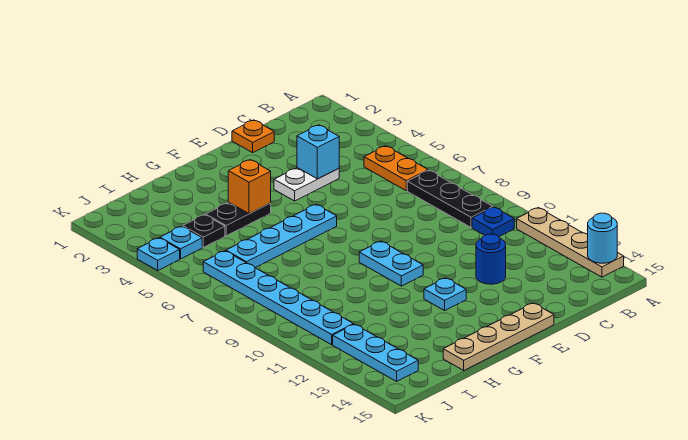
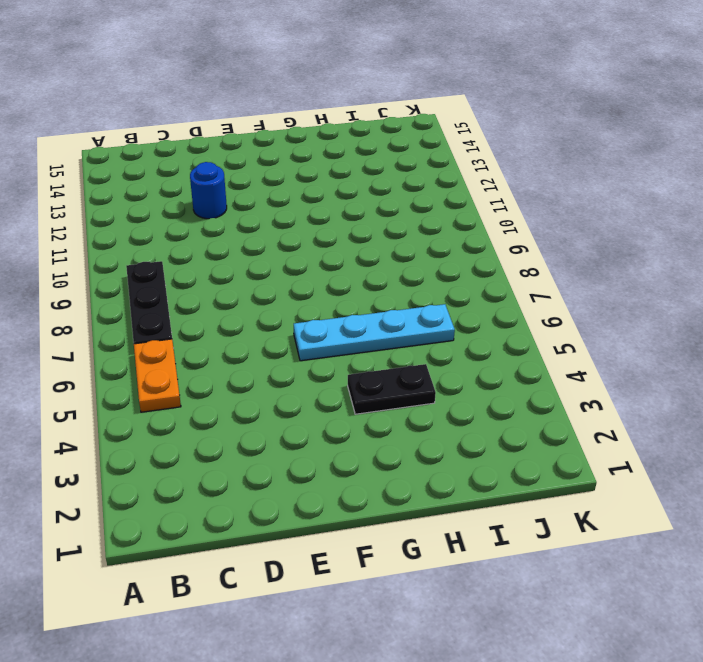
none -> tan plate A11:A14 level 1
none -> blue plate B10 level 1
none -> orange plate D1 level 1

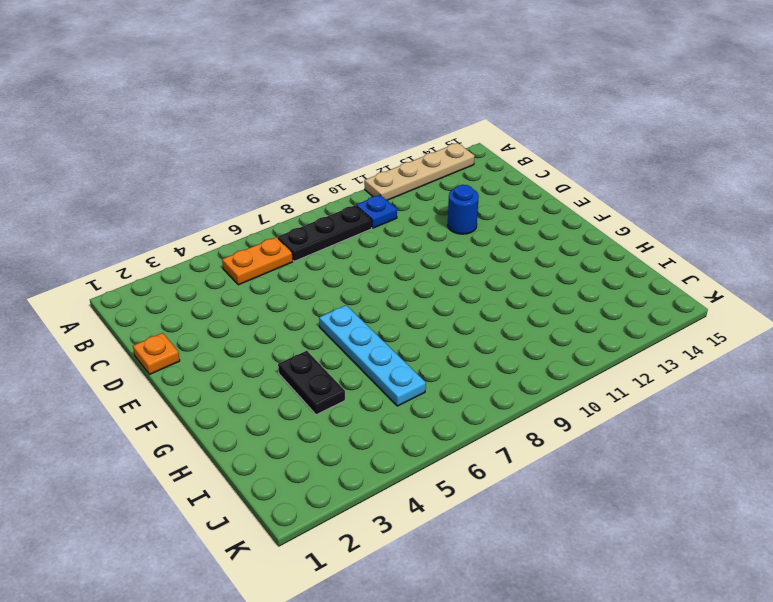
none -> white plate D4:E4 level 1
none -> tan plate E15:H15 level 1
none -> cyan plate F9:F10 level 1

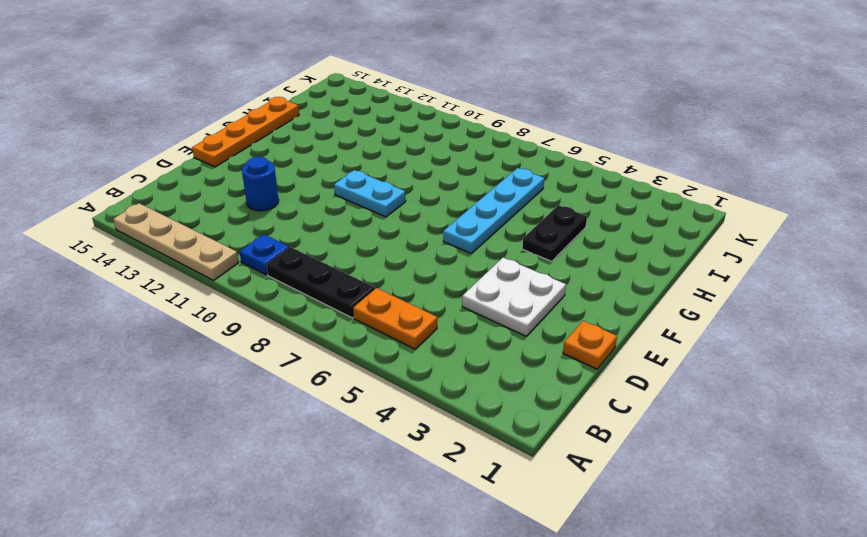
white plate D3:E4 level 1 -> white plate D4:E4 level 1
orange plate E15:H15 level 1 -> tan plate E15:H15 level 1
none -> cyan plate F12 level 1
none -> black plate I4 level 1
none -> cyan plate J4 level 1

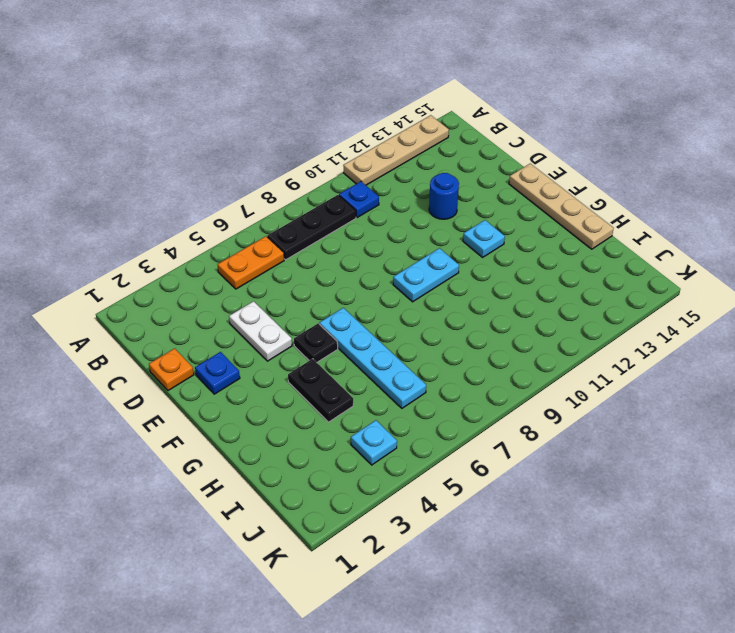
blue plate E2 level 1 -> none
black plate F5 level 1 -> black plate I4 level 1
none -> cyan plate J6:J11 level 1
none -> cyan plate J12:J14 level 1
none -> cyan plate K4 level 1

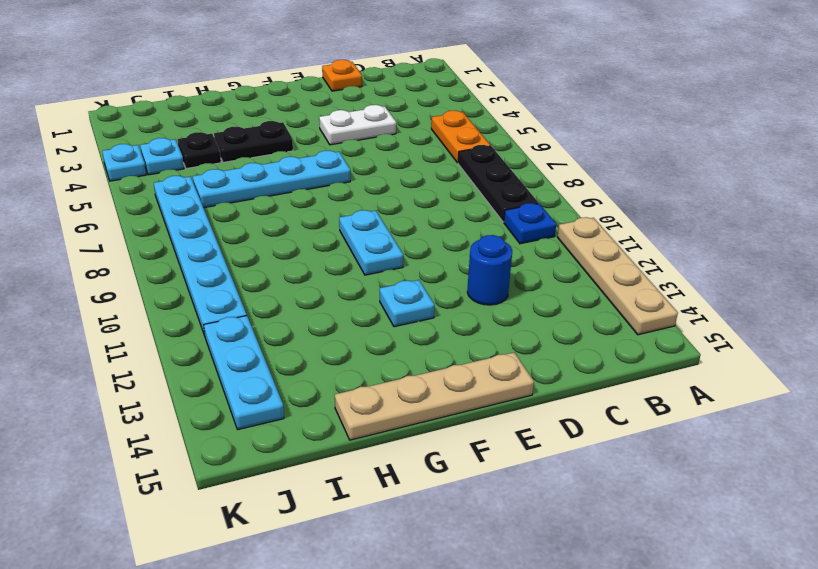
none -> cyan round brick A14 level 2
none -> cyan brick D4 level 2
none -> orange brick G4 level 2

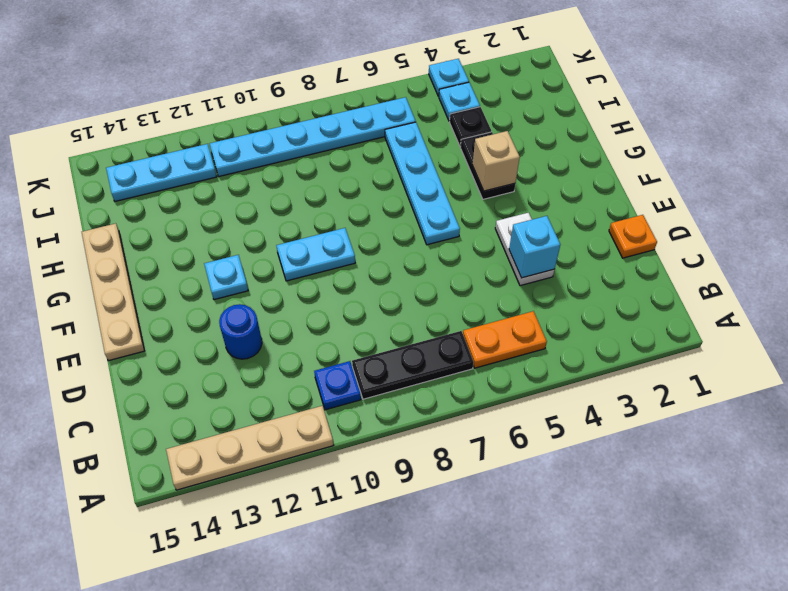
tan brick G4 level 2 -> orange brick G4 level 2
none -> cyan round brick A14 level 2

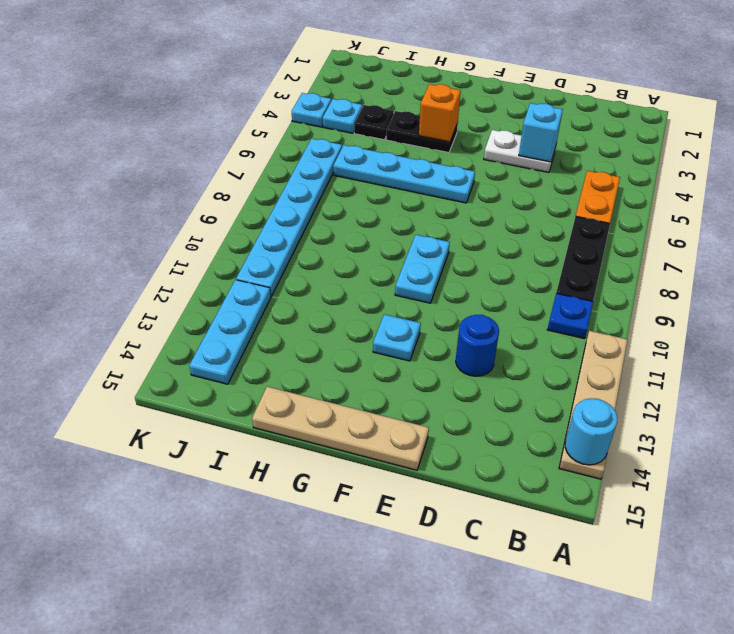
none -> orange plate D1 level 1

